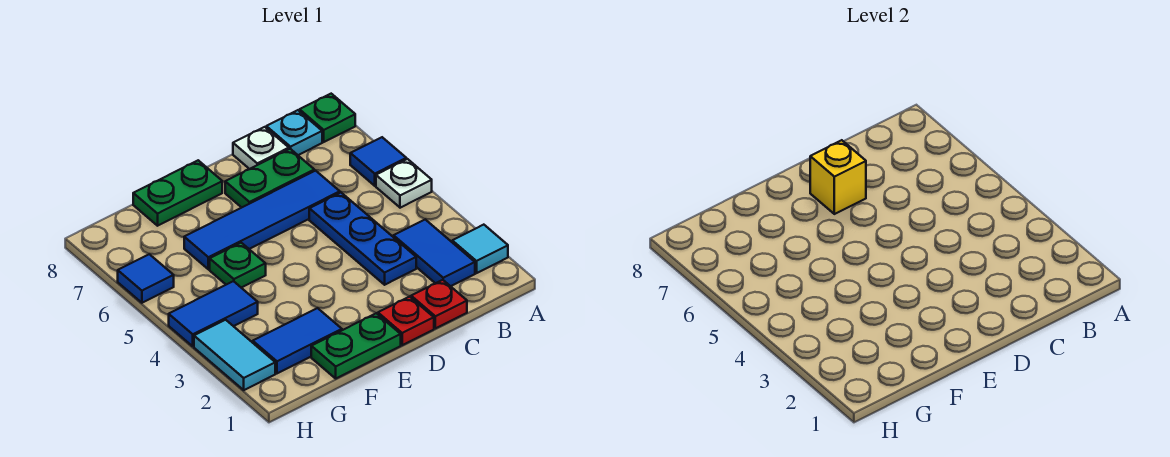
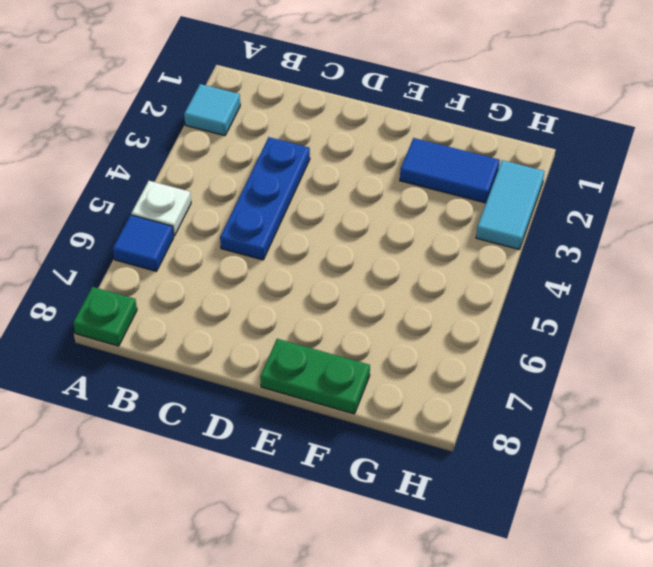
none -> blue tile B2:B3 level 1
none -> cyan plate B8 level 1
none -> red plate C1 level 1

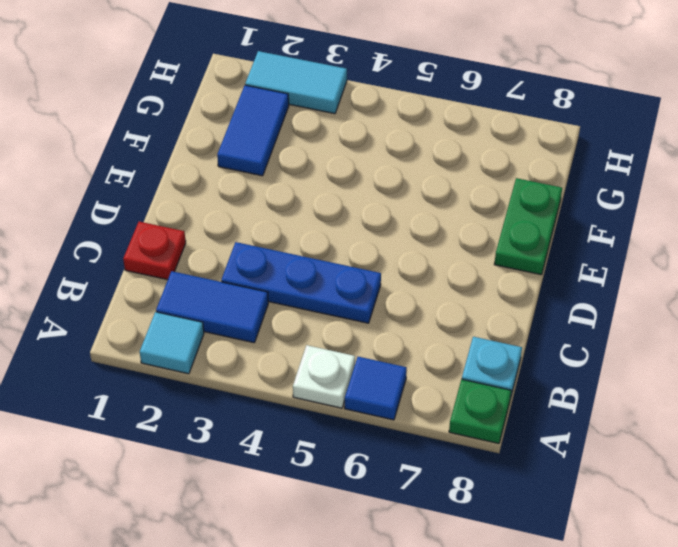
none -> blue tile C6:F6 level 1
none -> green plate C7:D7 level 1
none -> white plate C8 level 1

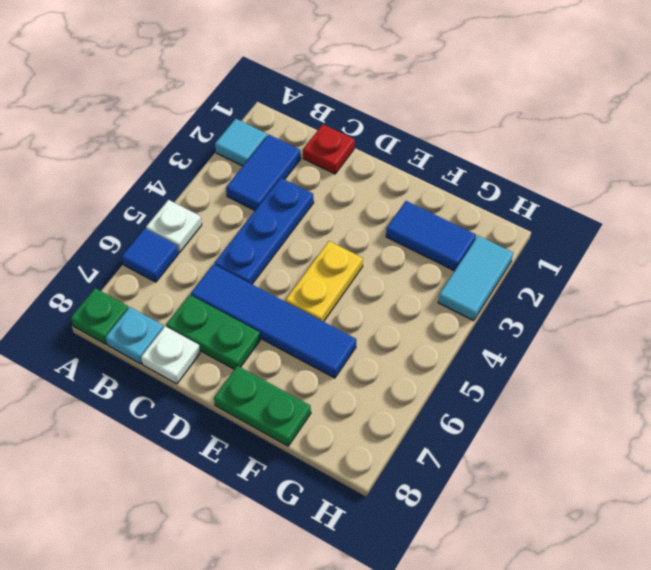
yellow plate E4:E5 level 1 -> none
none -> red plate D1 level 1
none -> green plate E1:F1 level 1
none -> green plate F5 level 1

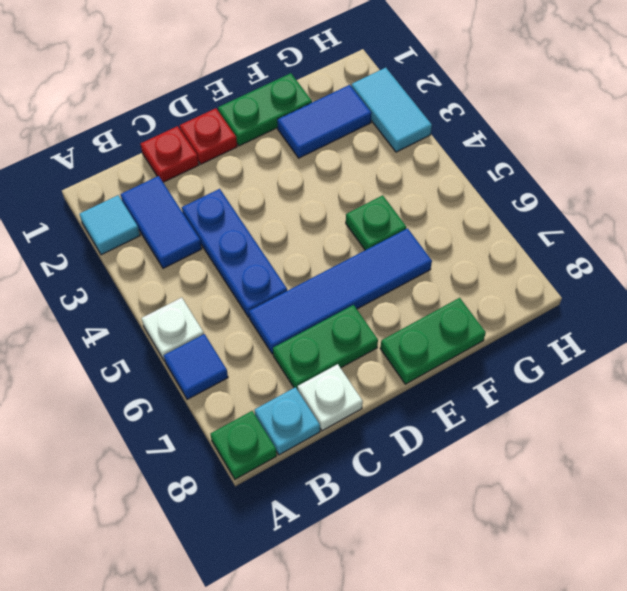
none -> blue tile G4:H4 level 1
none -> blue tile H6 level 1
none -> yellow brick D7 level 2

